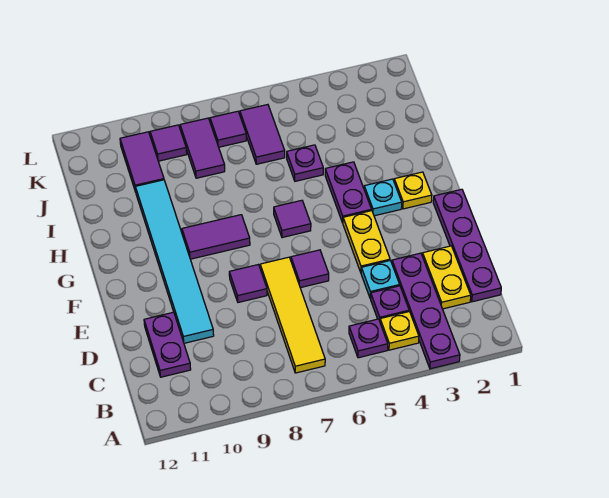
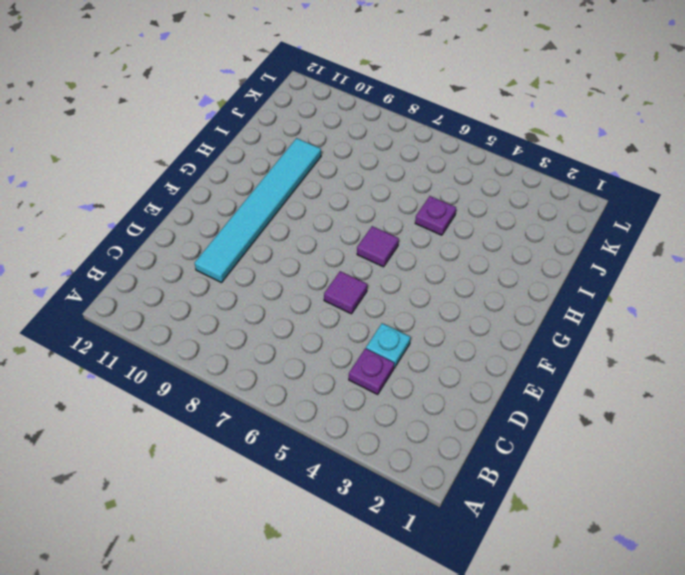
none -> purple plate A3:D3 level 1
none -> yellow plate B4 level 1
none -> purple plate B5 level 1

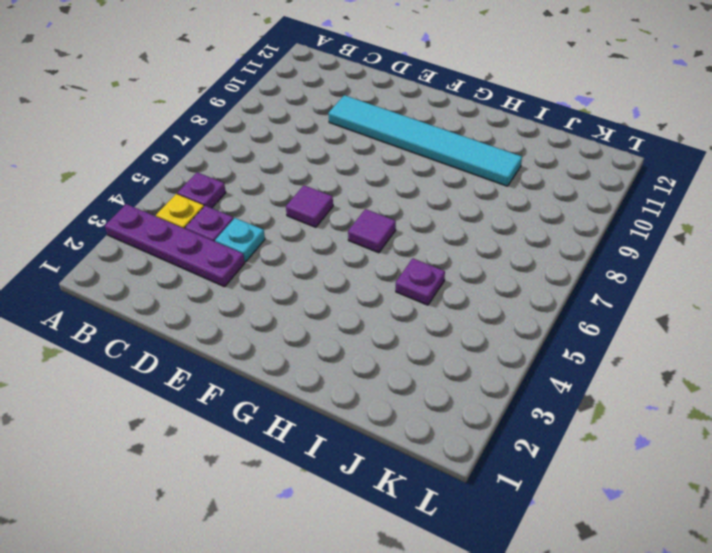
none -> yellow tile B7:E7 level 1
none -> purple plate C1:F1 level 1
none -> yellow plate C2:D2 level 1

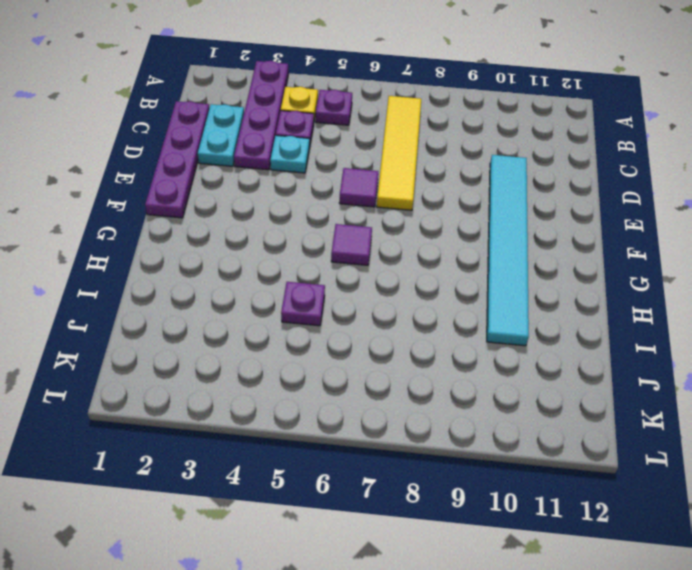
cyan plate C2:D2 level 1 -> yellow plate C2:D2 level 1
none -> purple plate C11:D11 level 1
none -> yellow plate E4:F4 level 1
none -> purple tile E8 level 1

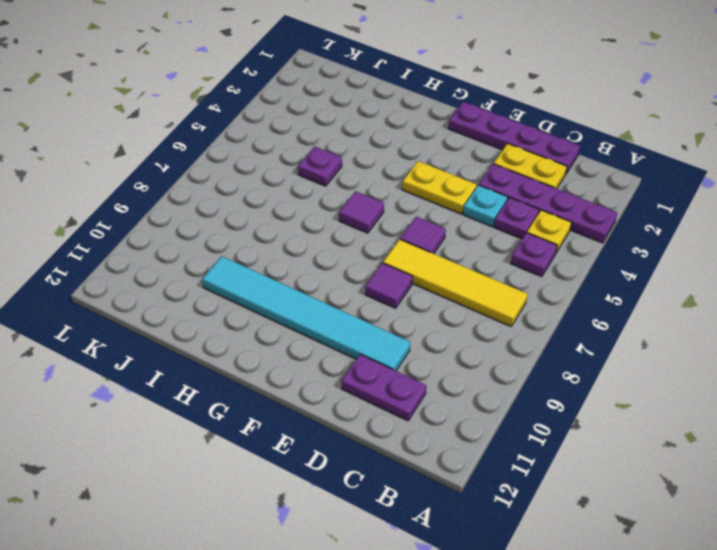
none -> yellow plate G2 level 1
none -> cyan plate G3 level 1
none -> purple plate G4:H4 level 1

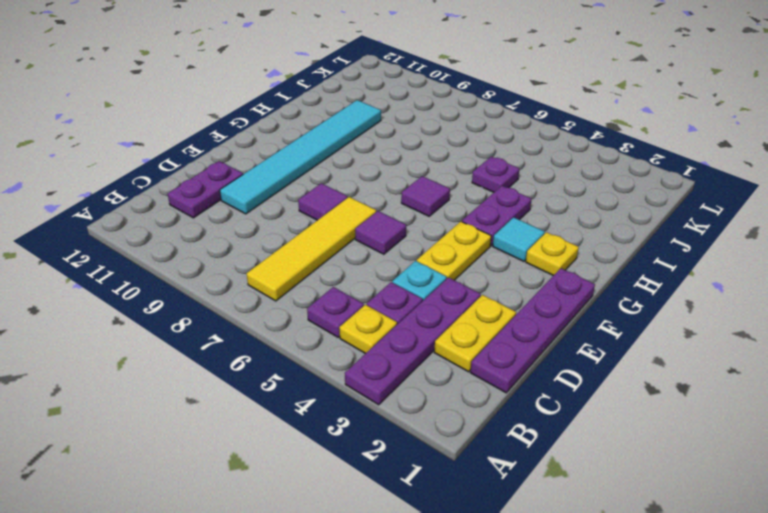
cyan tile G3 level 1 -> cyan plate G3 level 1
none -> purple tile G8:G9 level 1
none -> purple tile J6:K6 level 1
none -> purple tile J8:K8 level 1

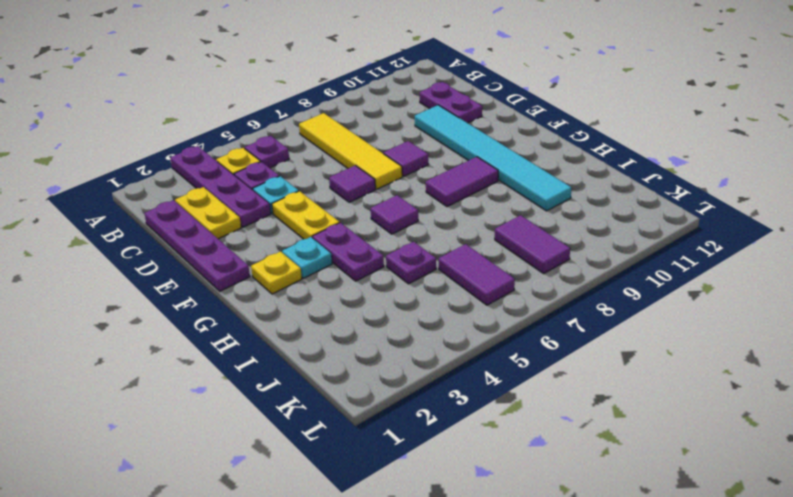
none -> purple tile J10:K10 level 1
none -> purple tile K7 level 1
none -> purple tile K9 level 1

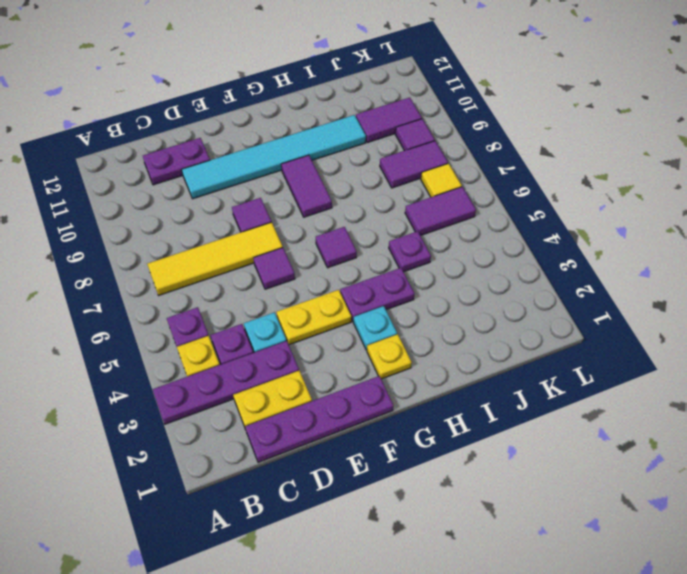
yellow tile K7 level 1 -> purple tile K7 level 1

